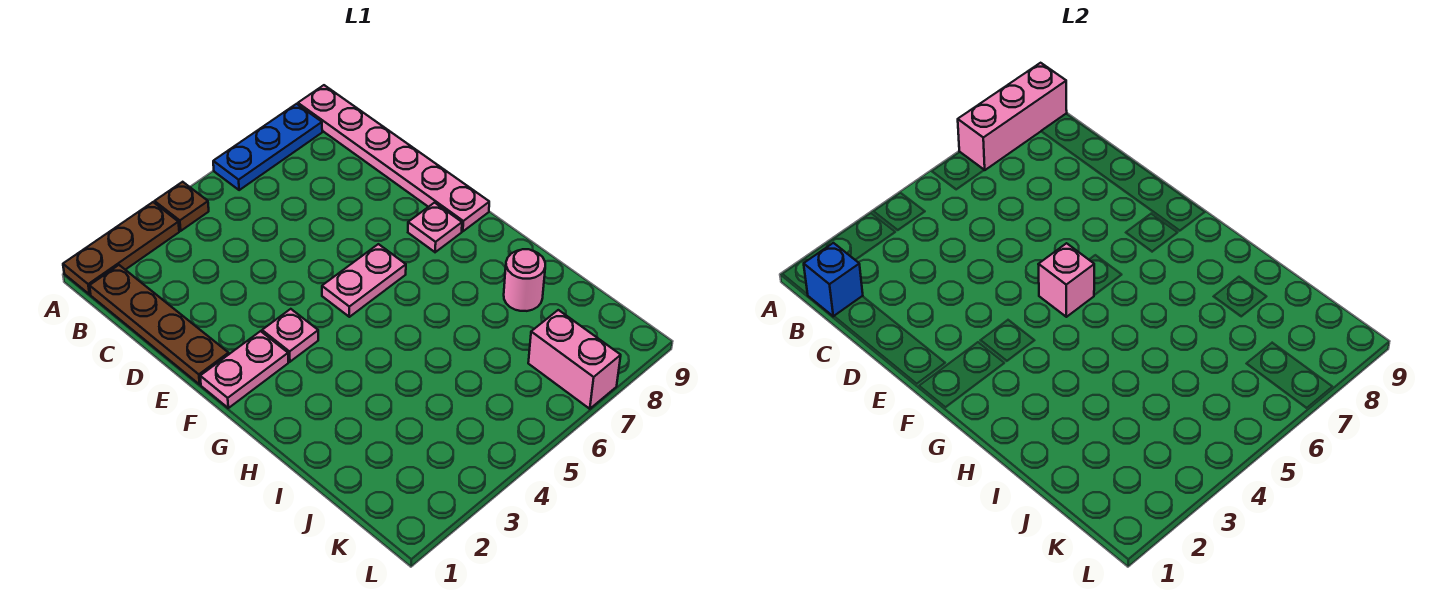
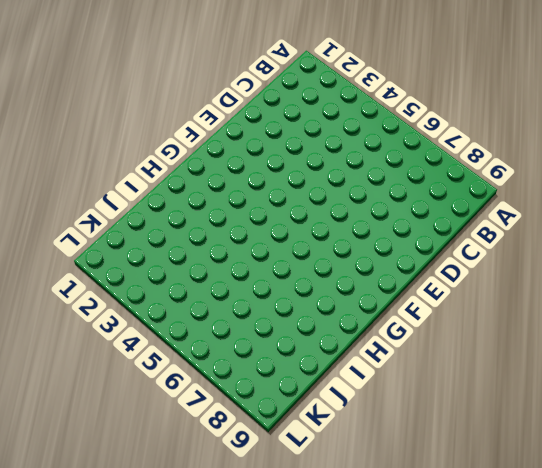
none -> brown plate A1:A3 level 1
none -> brown plate A4 level 1
none -> blue plate A6:A8 level 1

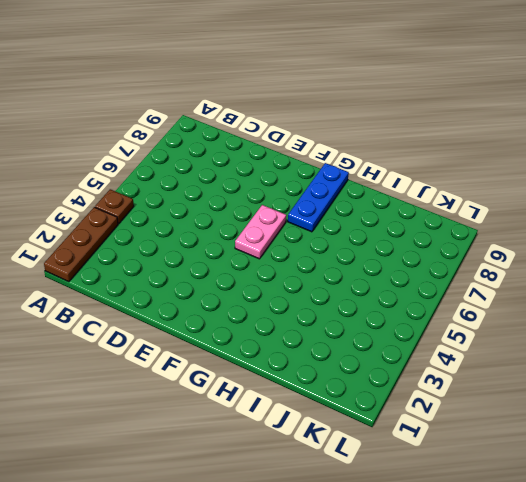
blue plate G7:G9 level 1 -> blue plate A6:A8 level 1
none -> pink plate A9:F9 level 1
none -> brown plate B1:E1 level 1
none -> pink plate F1:F2 level 1

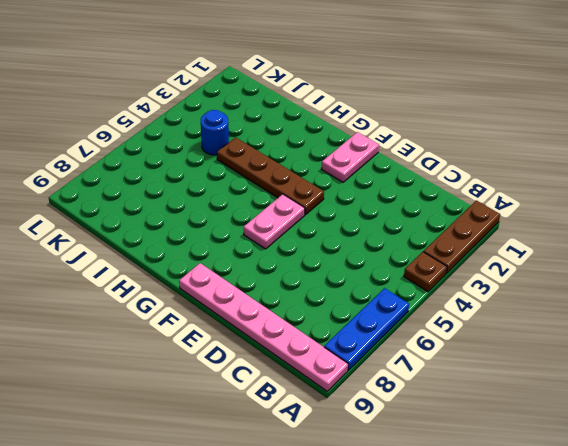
brown plate F4:I4 level 1 -> brown plate B1:E1 level 1
blue round brick J4 level 1 -> none
none -> pink plate F3 level 1
none -> pink plate F8 level 1
none -> pink round brick I8 level 1

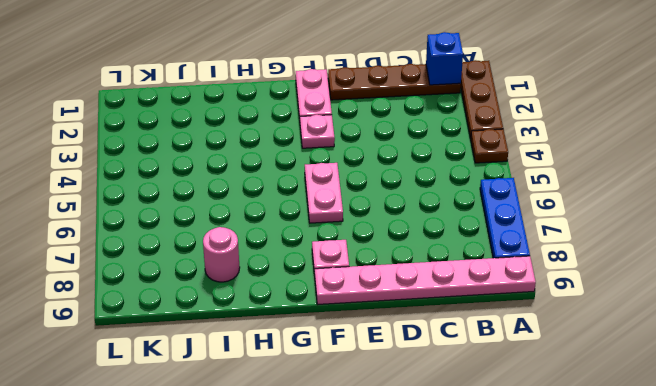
none -> pink brick K7:L7 level 1
none -> pink brick A7:A9 level 2
none -> pink brick F5 level 2

